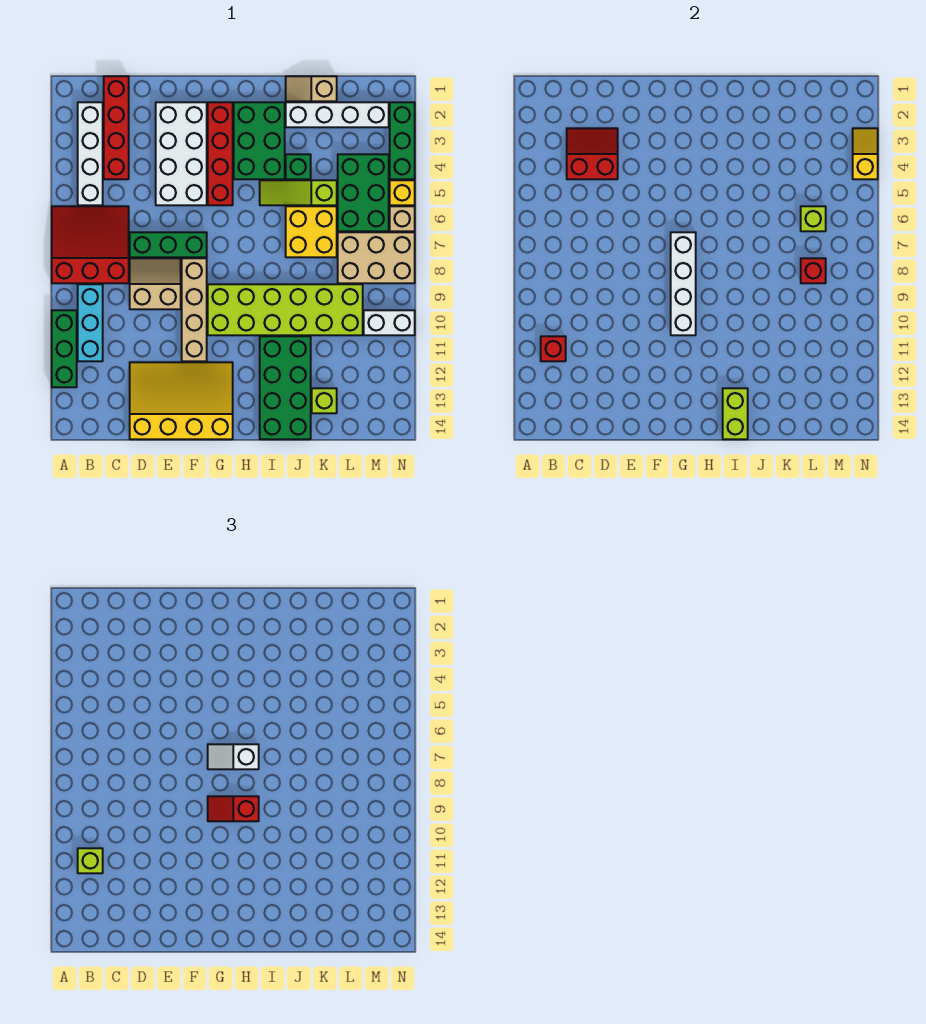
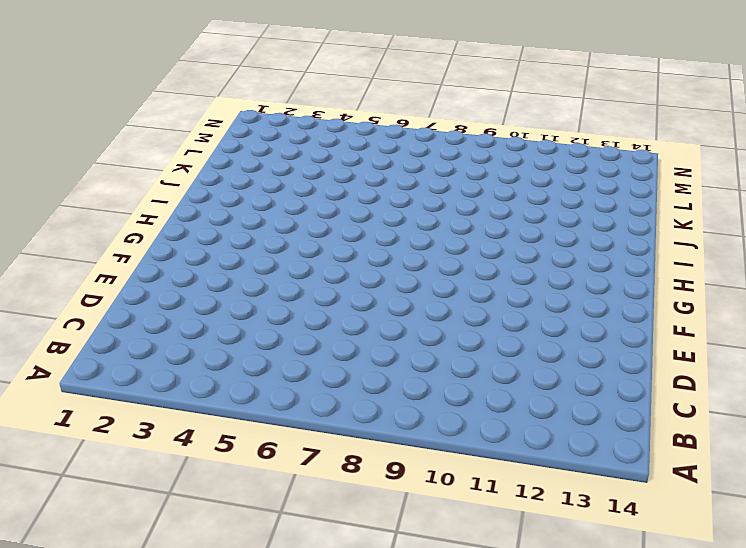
none -> red slope A6:C8 level 1 top 8
none -> green brick A10:A12 level 1
none -> white brick B2:B5 level 1
none -> cyan brick B9:B11 level 1

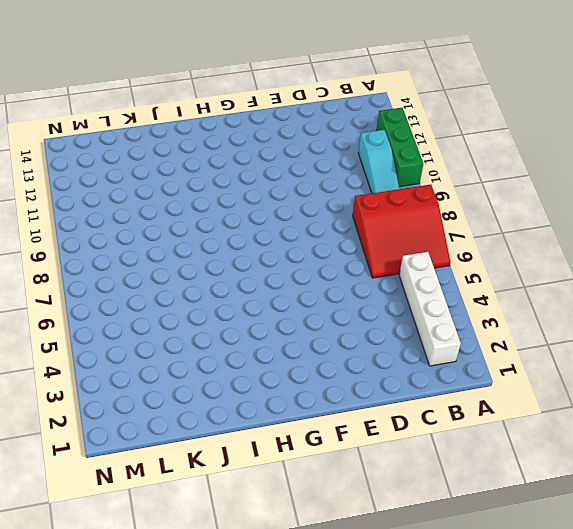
cyan slope B9:B11 level 1 top 11 -> cyan brick B9:B11 level 1
none -> red brick C1:C4 level 1
none -> green brick D7:F7 level 1
none -> tan slope D8:E9 level 1 top 9
none -> yellow slope D12:G14 level 1 top 14

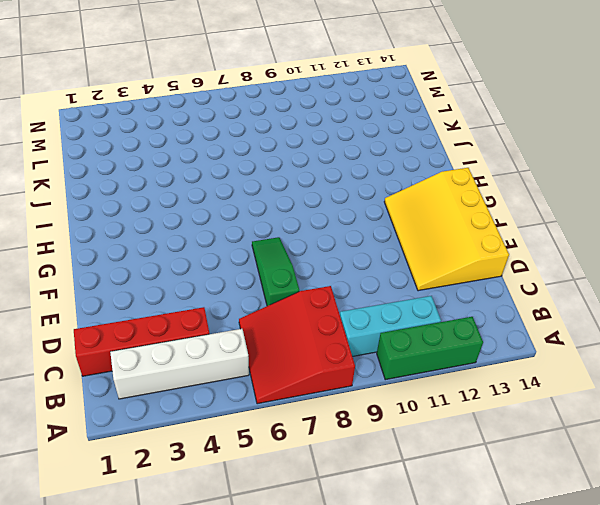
green slope D7:F7 level 1 top D -> green brick D7:F7 level 1
none -> tan slope D8:E9 level 1 top 9
none -> white brick E2:F5 level 1
none -> tan brick F8:F11 level 1
none -> red brick G2:G5 level 1

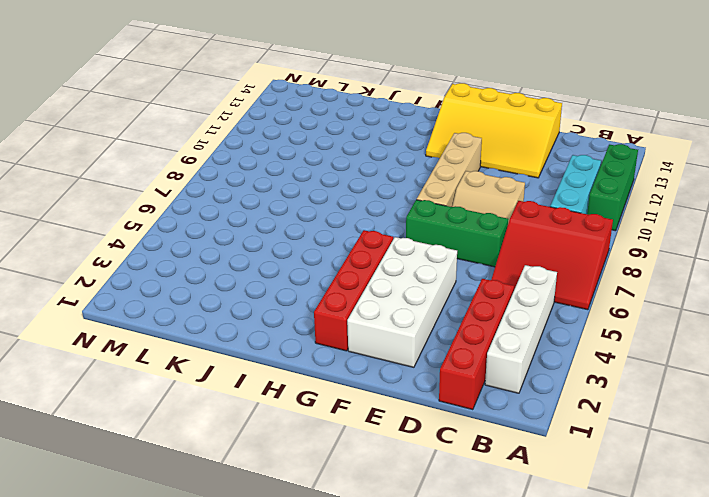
none -> lime brick G9:L10 level 1
none -> green brick H2:I4 level 1
none -> lime slope I5:K5 level 1 top K
none -> green brick I11:J14 level 1

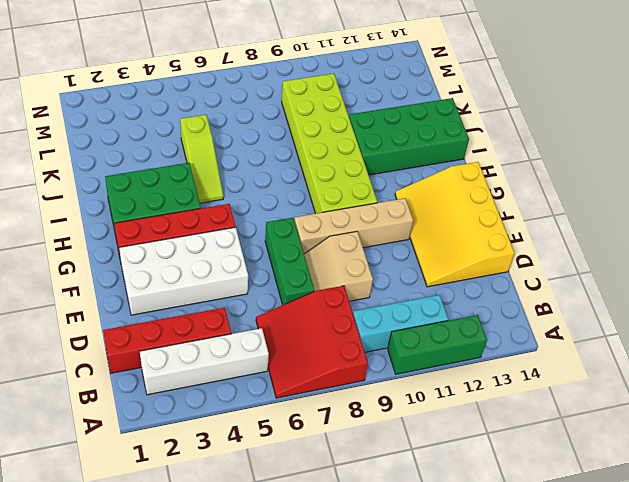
none -> tan slope J1:K1 level 1 top K
none -> white brick J2:M2 level 1
none -> green brick J4 level 1
none -> yellow brick J6:K7 level 1

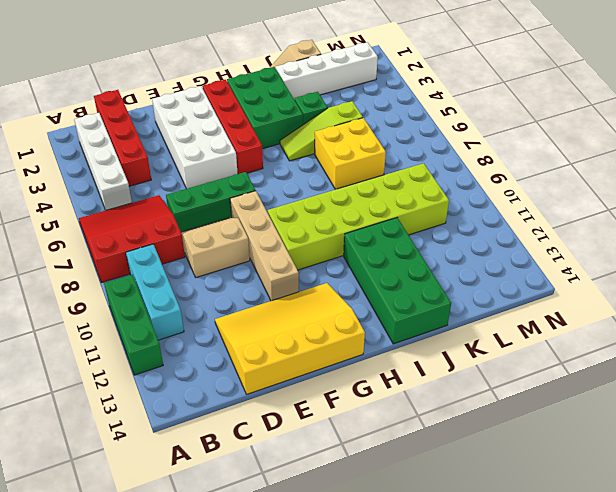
none -> lime brick K13 level 1
none -> green brick L4:M6 level 1
none -> tan brick L7:N8 level 1
none -> white brick M10:N10 level 1

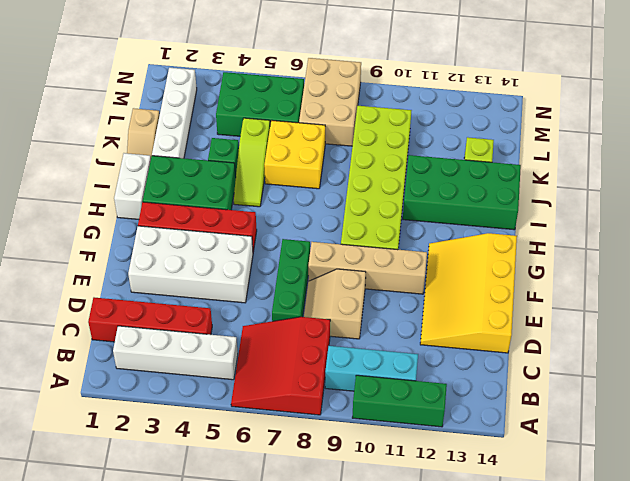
white brick H1:I1 level 1 -> white brick M10:N10 level 1
none -> green brick N2:N4 level 1
none -> yellow brick N5 level 1
none -> tan brick N6 level 1
none -> red brick B11 level 2

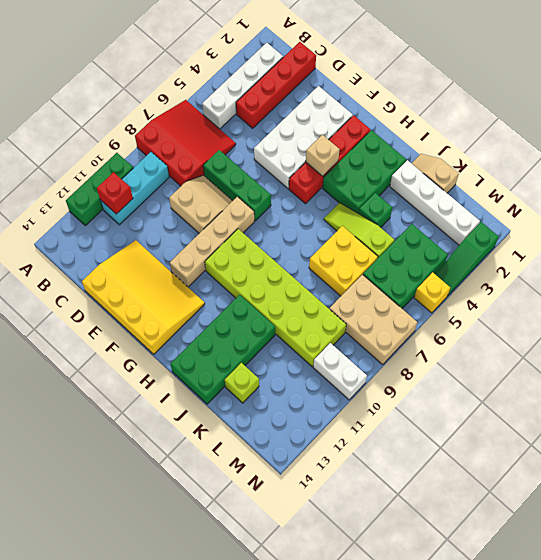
tan brick G4 level 2 -> tan brick N6 level 1
green slope N2:N4 level 1 top 2 -> green brick N2:N4 level 1
none -> red slope C3:D4 level 2 top 4
none -> white brick G7:G10 level 2
none -> lime brick I13:I14 level 2
none -> lime brick L6 level 2

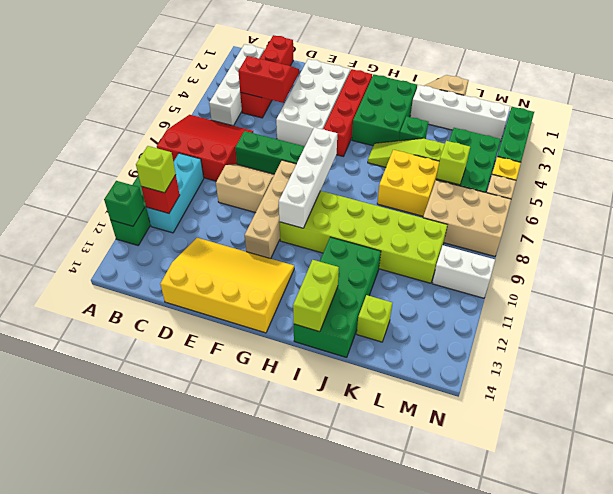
green brick A12 level 2 -> none
none -> red brick L8 level 2
none -> yellow slope N3:N4 level 2 top 4
none -> white slope G7:H7 level 3 top H
none -> red slope G9:H9 level 3 top H

